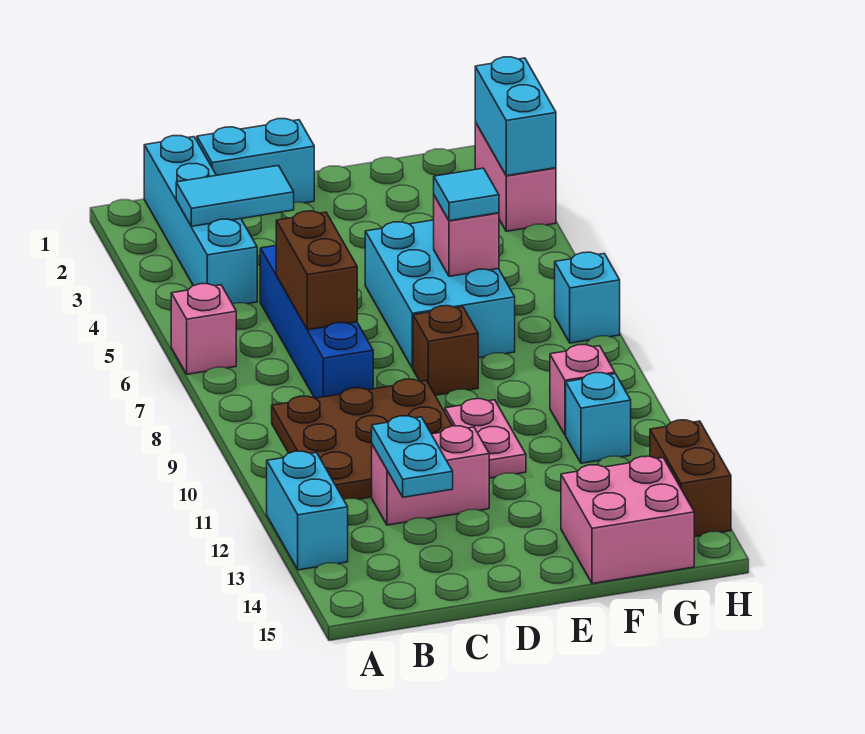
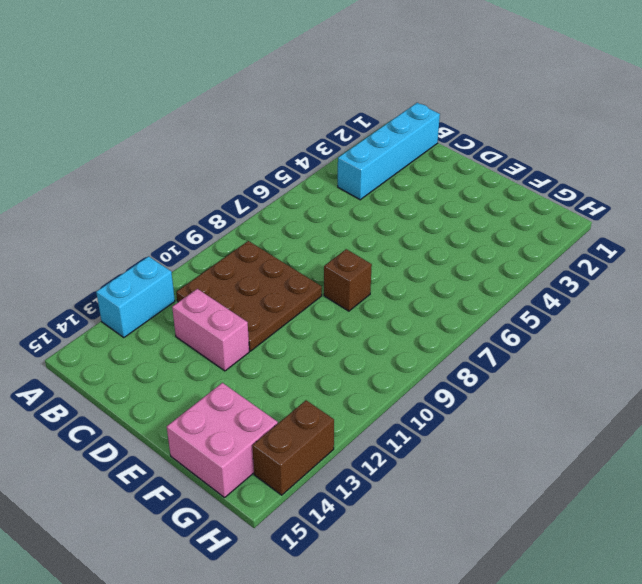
none -> pink brick A6 level 1
none -> cyan brick C1:D1 level 1
none -> blue brick C5:C8 level 1

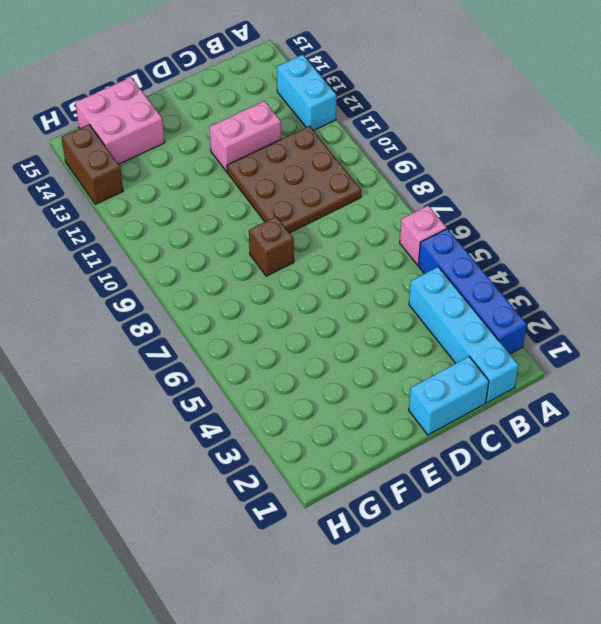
blue brick A2:A5 level 1 -> blue brick C5:C8 level 1
none -> cyan brick E5:F7 level 1
none -> pink plate E10:E11 level 1
none -> pink brick G10 level 1

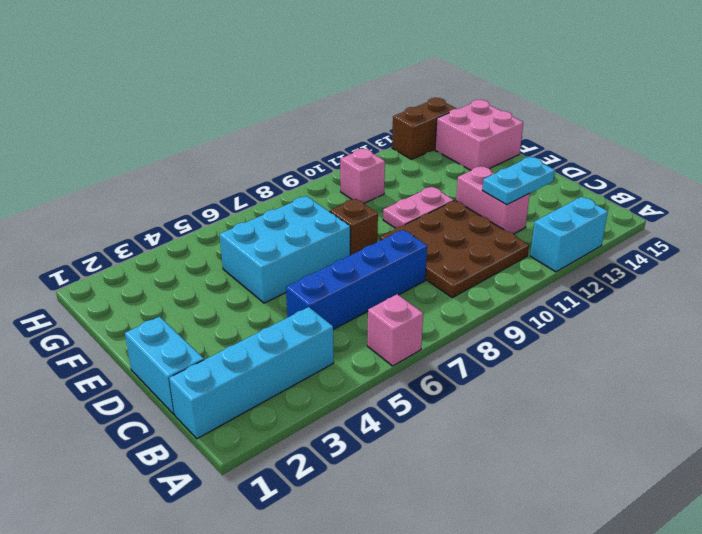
none -> cyan brick G11 level 1
none -> pink brick H2:H3 level 1
none -> cyan brick H7 level 1

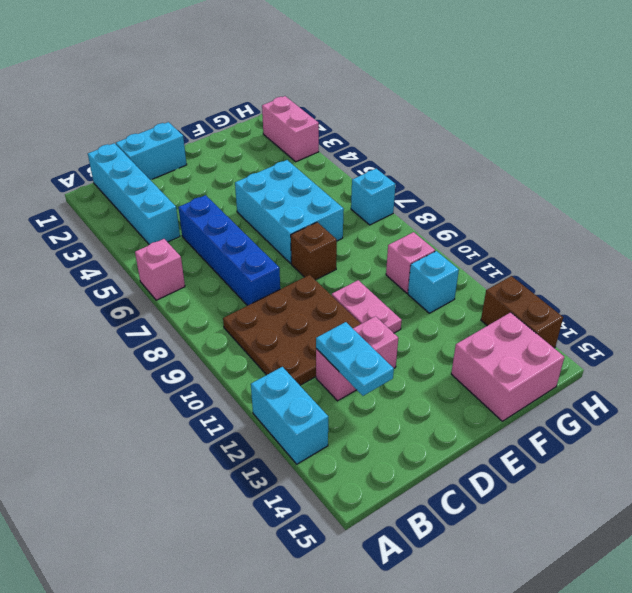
none -> cyan tile B3:C3 level 2
none -> brown brick C6:C7 level 2
none -> pink brick F6 level 2

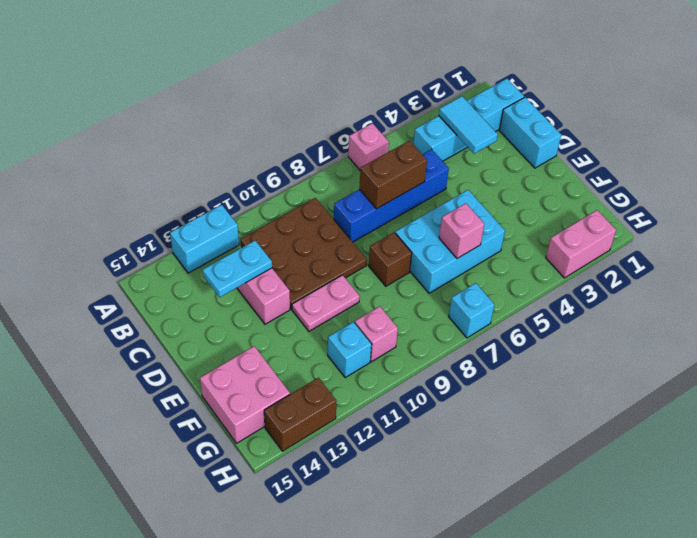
none -> cyan brick H2:H3 level 2
none -> cyan tile F6 level 3

